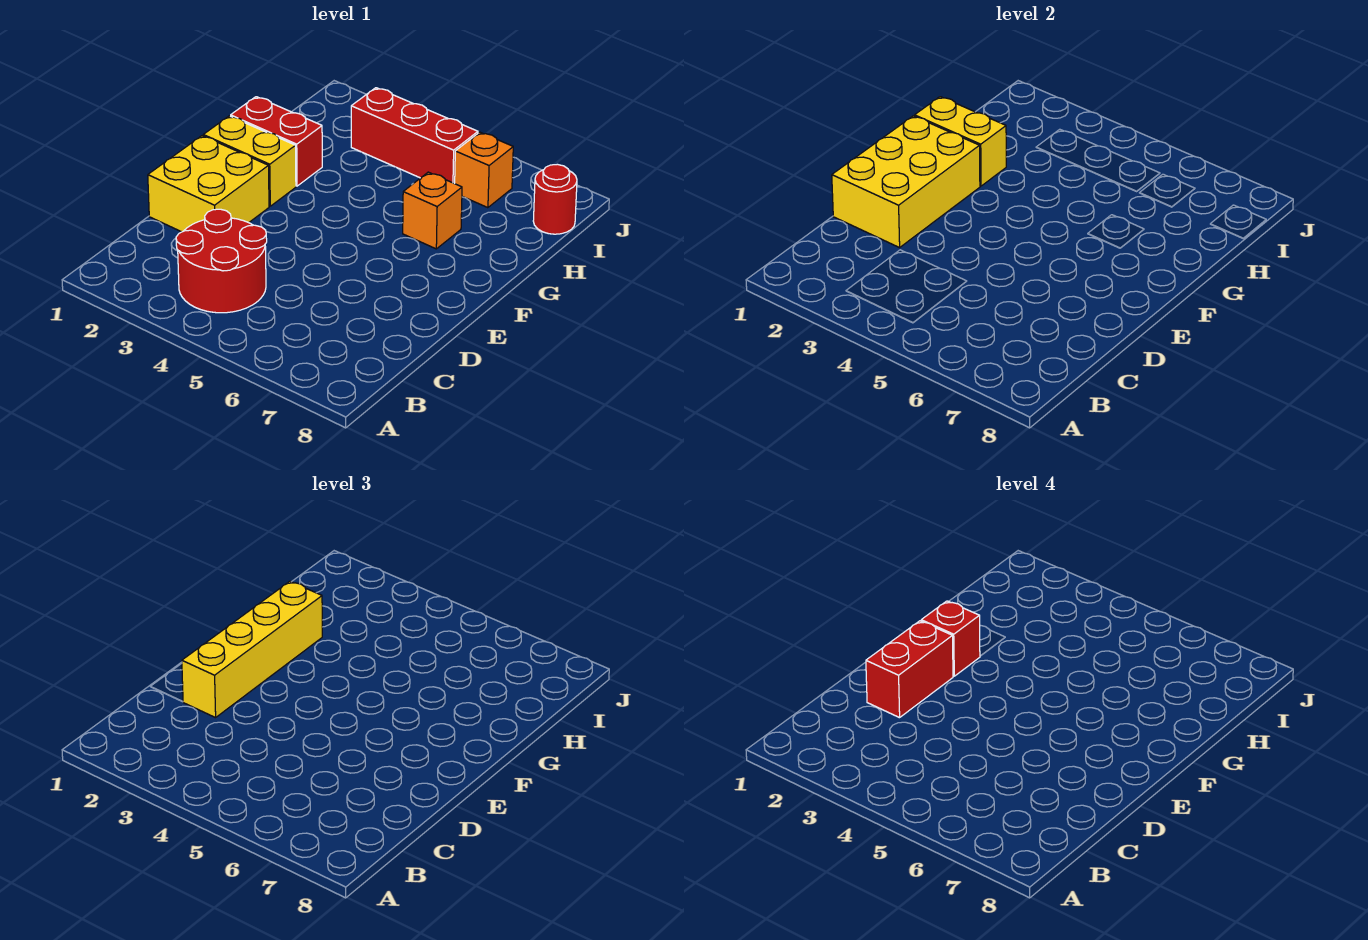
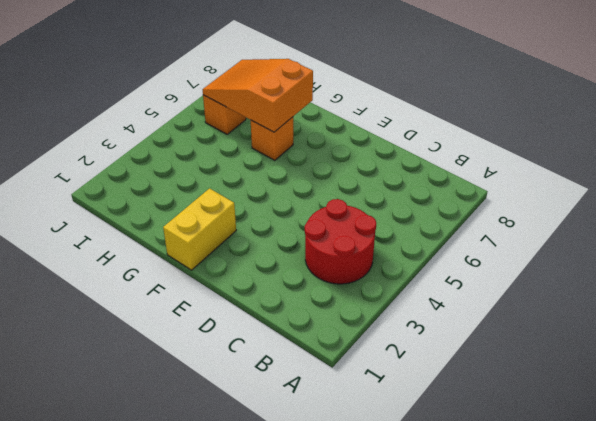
orange slope G6:I7 level 2 top G -> none
none -> yellow brick D1:E2 level 1
none -> red brick G1:G2 level 1
none -> red brick I3:I5 level 1

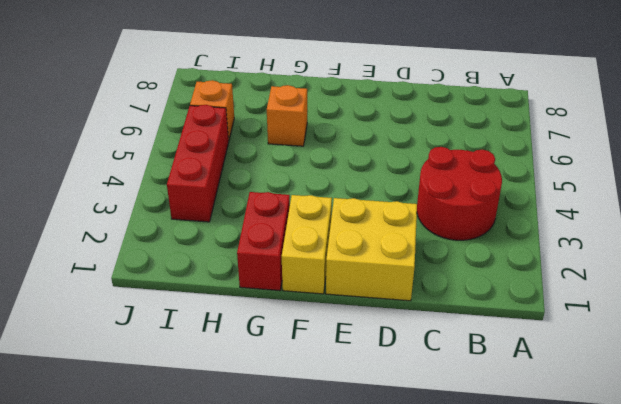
none -> red round brick I8 level 1
none -> yellow brick D1:F2 level 2
none -> yellow brick G1:G2 level 2

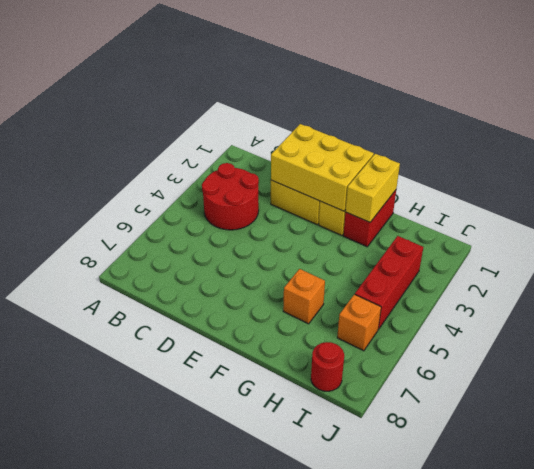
none -> yellow brick D2:G2 level 3
none -> red brick D2:E2 level 4
none -> red brick F2 level 4

